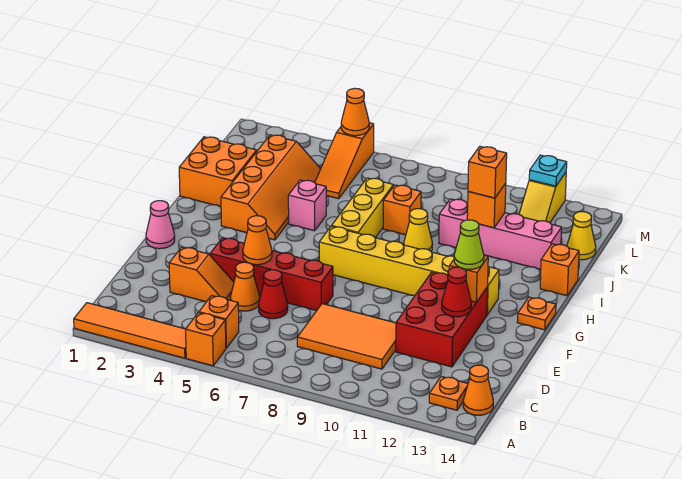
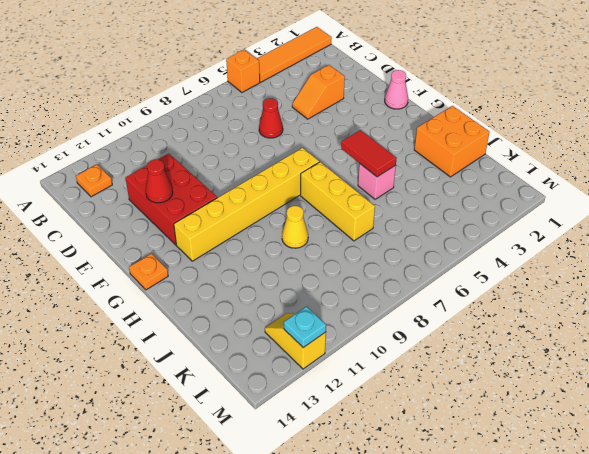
red tile H5:I5 level 2 -> none
none -> orange brick B5 level 1
none -> orange cone B14 level 1
none -> orange tile C8:D10 level 1
none -> orange cone D5 level 1

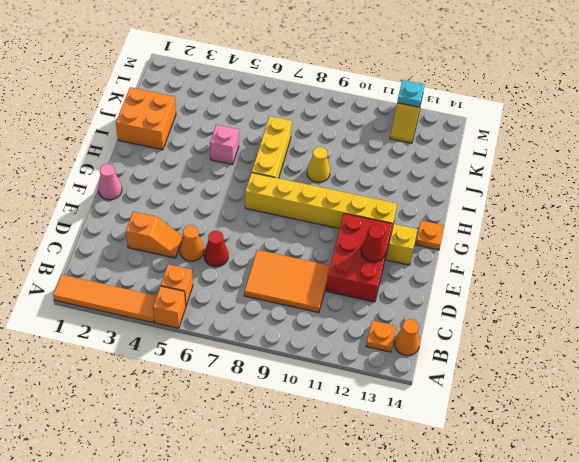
yellow brick F13 level 1 -> none
none -> red brick E4:E7 level 1
none -> orange slope H3:K4 level 1 top 3
none -> orange brick I14 level 1
none -> orange brick J8 level 1

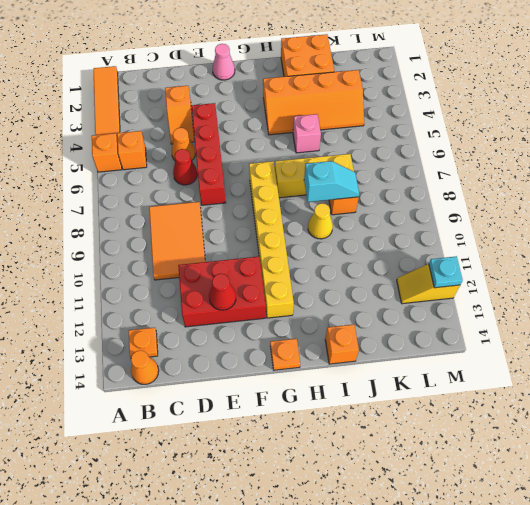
cyan slope I8:J8 level 2 top I -> none
none -> pink brick J10:J13 level 1
none -> orange slope K5:M5 level 1 top M
none -> yellow cone K14 level 1
none -> orange cone E5 level 2

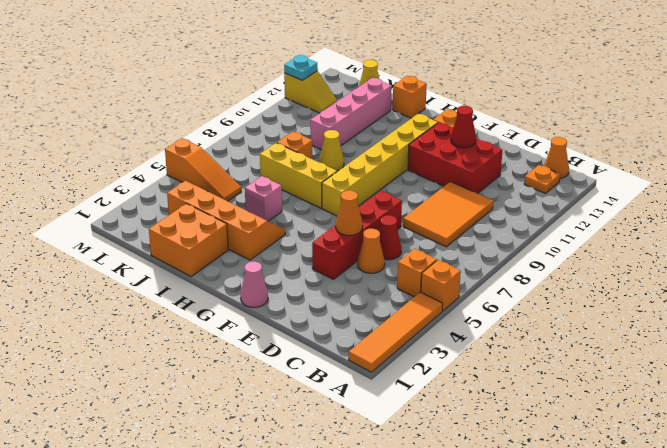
none -> orange slope D3:D4 level 1 top 3
none -> orange brick F12 level 2
none -> orange brick J11 level 2
none -> orange cone M5 level 2

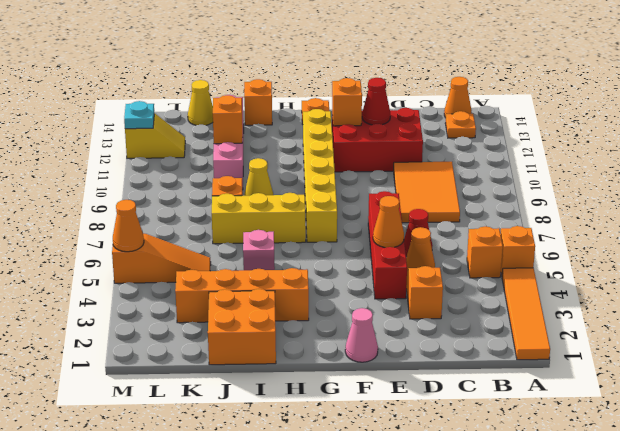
none -> lime cone F12 level 3
none -> orange brick J11 level 3

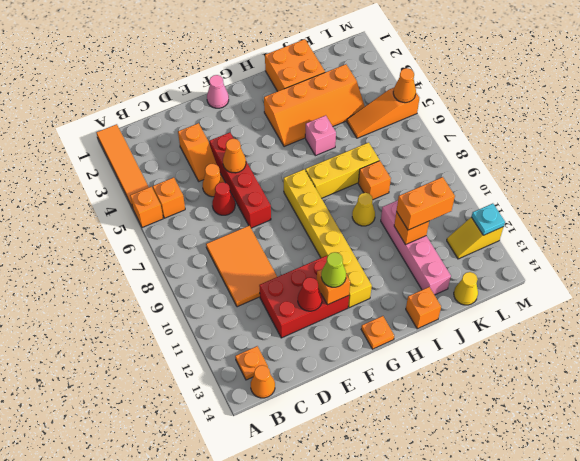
orange brick J11:K11 level 3 -> orange brick J11 level 3

